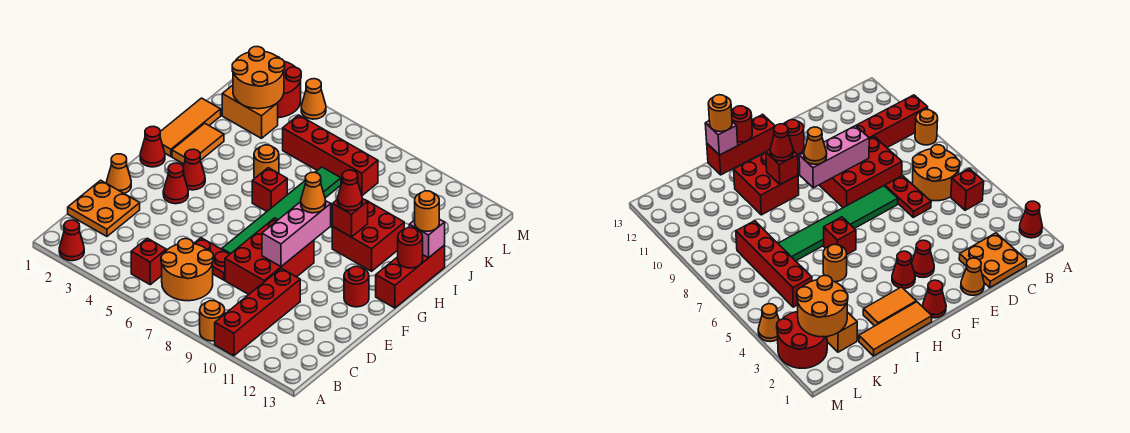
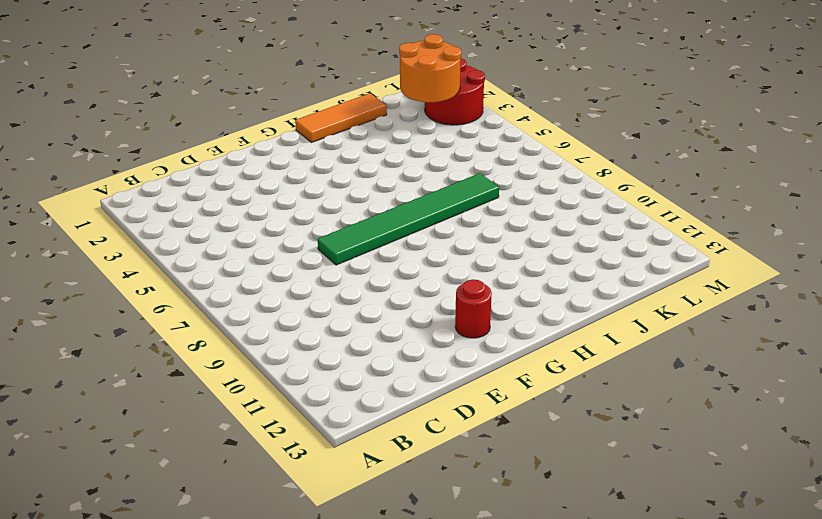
none -> red cone A2 level 1
none -> orange round brick A9 level 1
none -> red brick A10:D10 level 1
none -> red brick B5 level 1

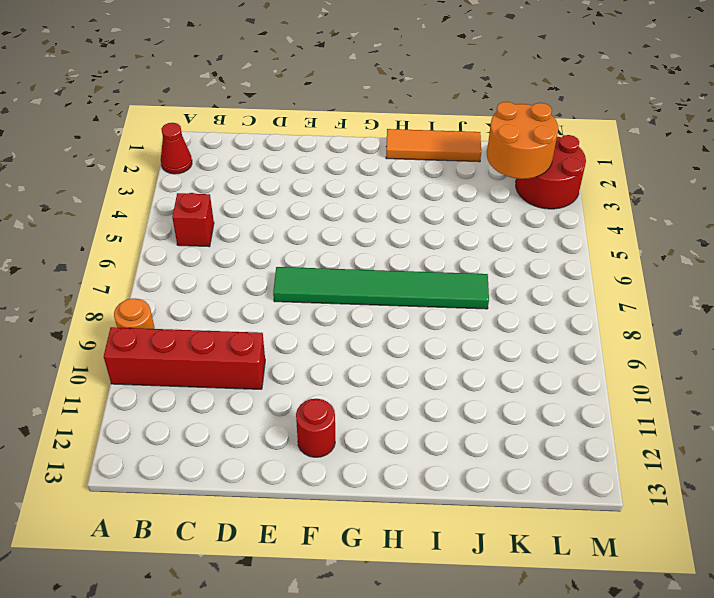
none -> orange round brick B6:C7 level 1
none -> orange plate C1:D2 level 1
none -> red plate D6:D7 level 1
none -> red brick D8:F9 level 1

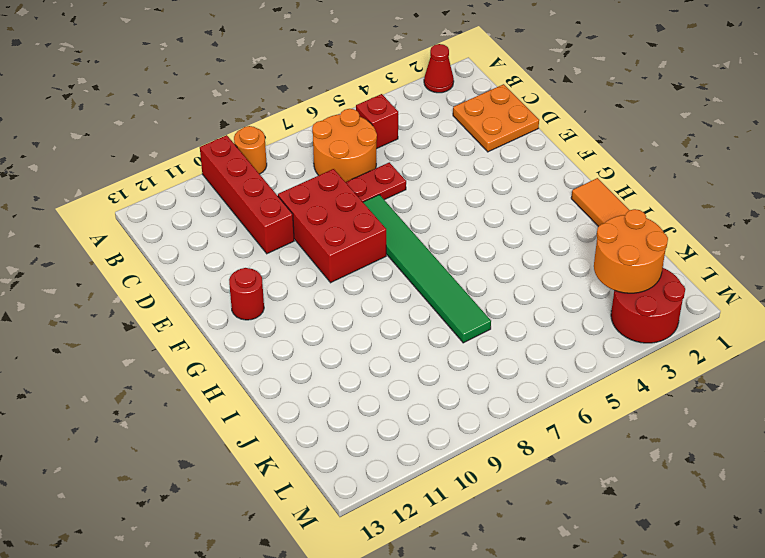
none -> orange cone E1 level 1
none -> red cone F3 level 1
none -> red cone G1 level 1
none -> red cone G3 level 1

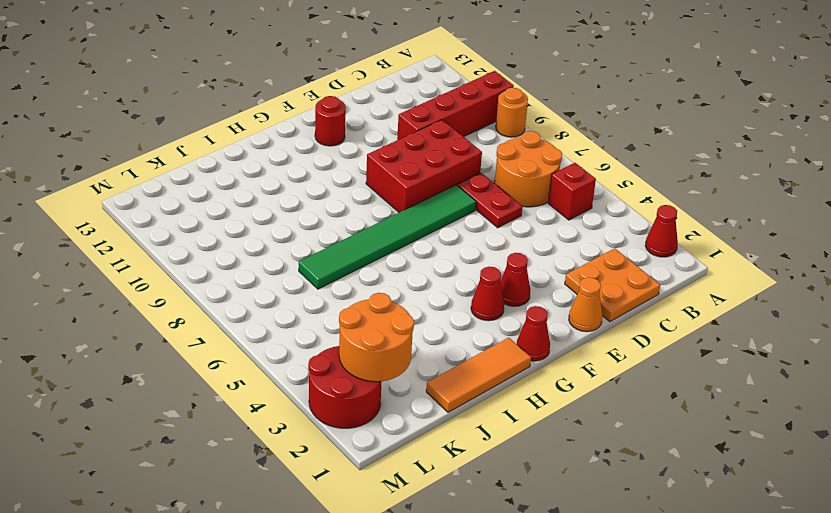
none -> red brick G13:I13 level 1
none -> orange tile H2:I2 level 1
none -> red brick H6 level 1
none -> red brick H10:I11 level 1

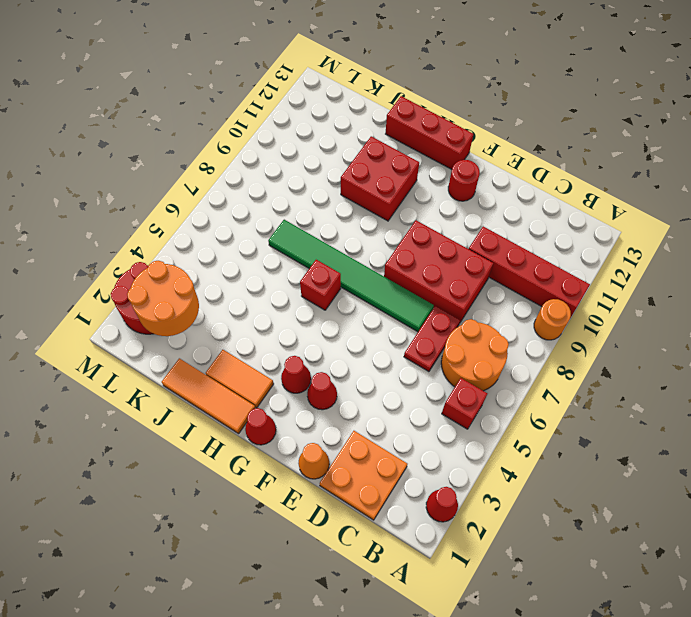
none -> orange round brick I5 level 1
none -> orange brick K2:K3 level 1
none -> red brick K5:K8 level 1
none -> orange cone M4 level 1

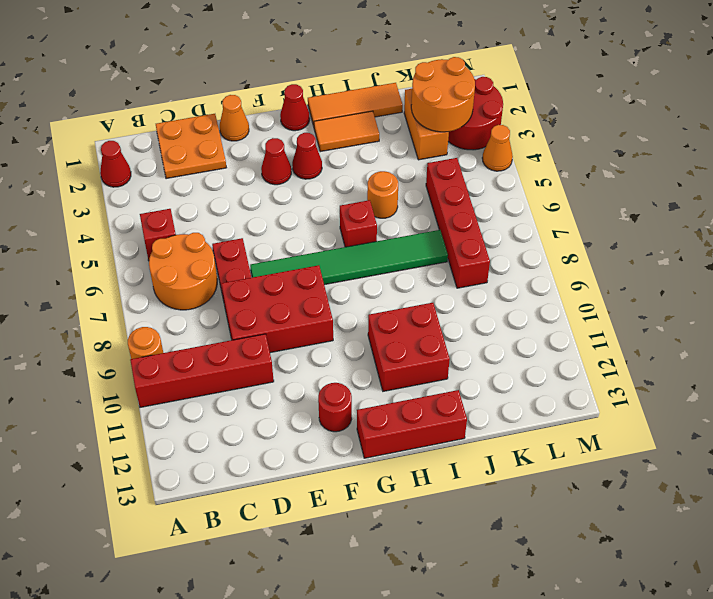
none -> pink brick E9:G9 level 2
none -> red brick H10 level 2
none -> red round brick H13 level 2
none -> pink brick I13 level 2

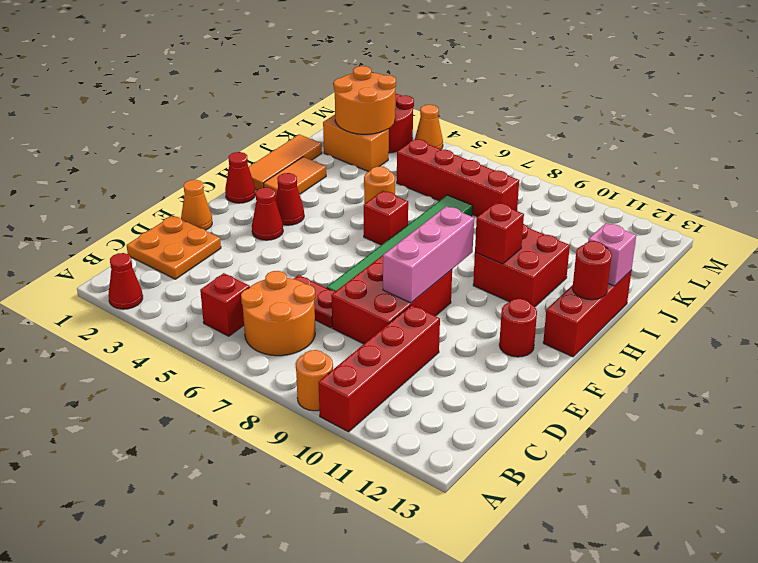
none -> orange cone G9 level 3
none -> red cone H10 level 3
none -> orange round brick I13 level 3

